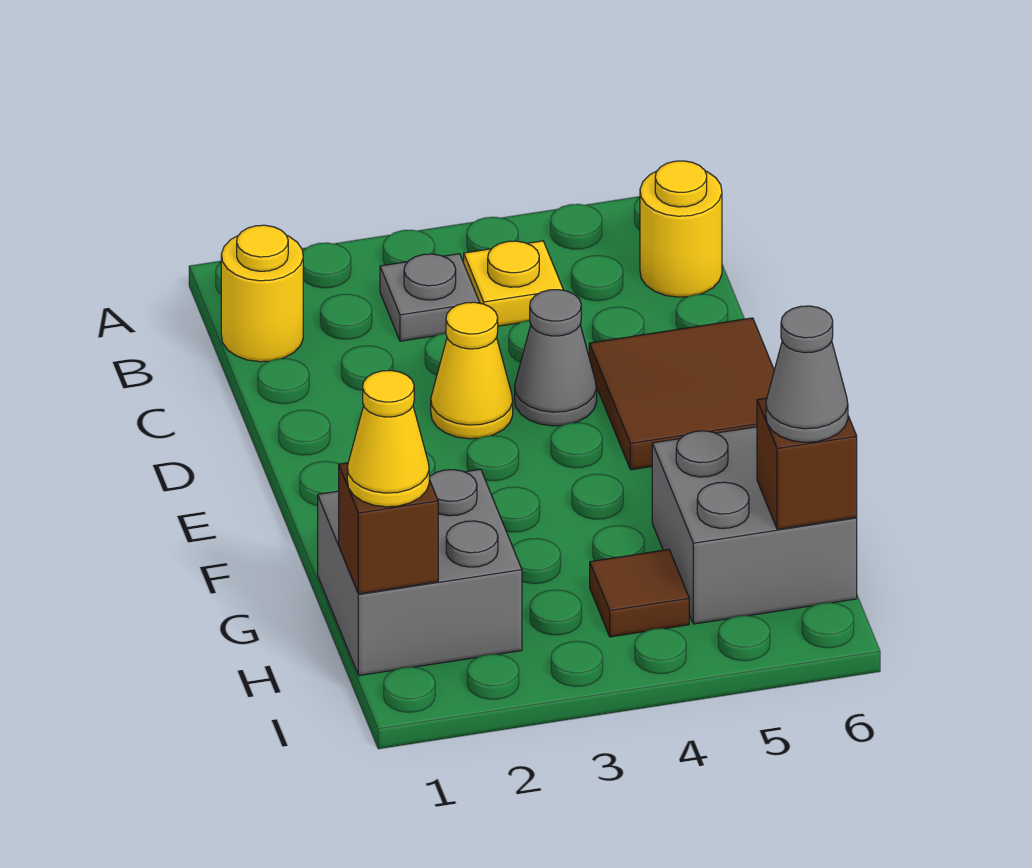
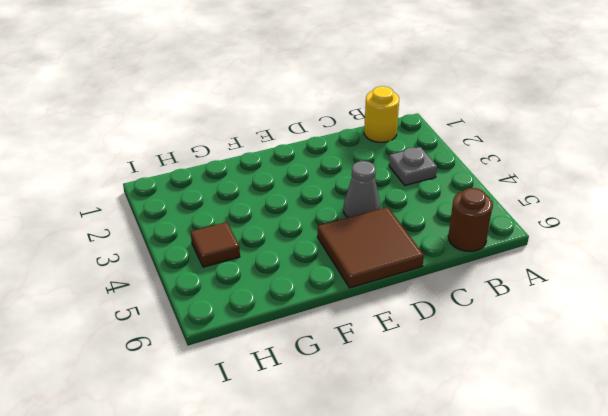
brown round brick B6 level 1 -> yellow round brick B6 level 1
none -> yellow plate B4 level 1
none -> yellow cone D3 level 1
none -> grey brick G1:H2 level 1

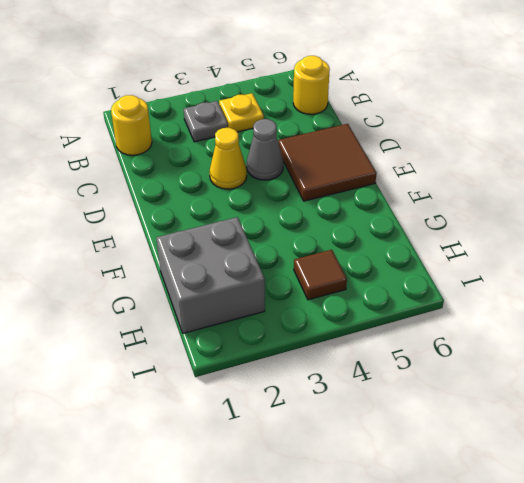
none -> grey brick G5:H6 level 1
none -> brown brick H1 level 2
none -> brown brick H6 level 2

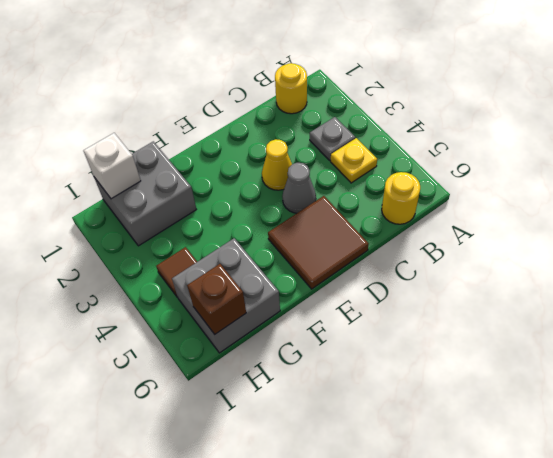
white brick H1 level 2 -> brown brick H1 level 2
none -> yellow cone H1 level 3
none -> grey cone H6 level 3

